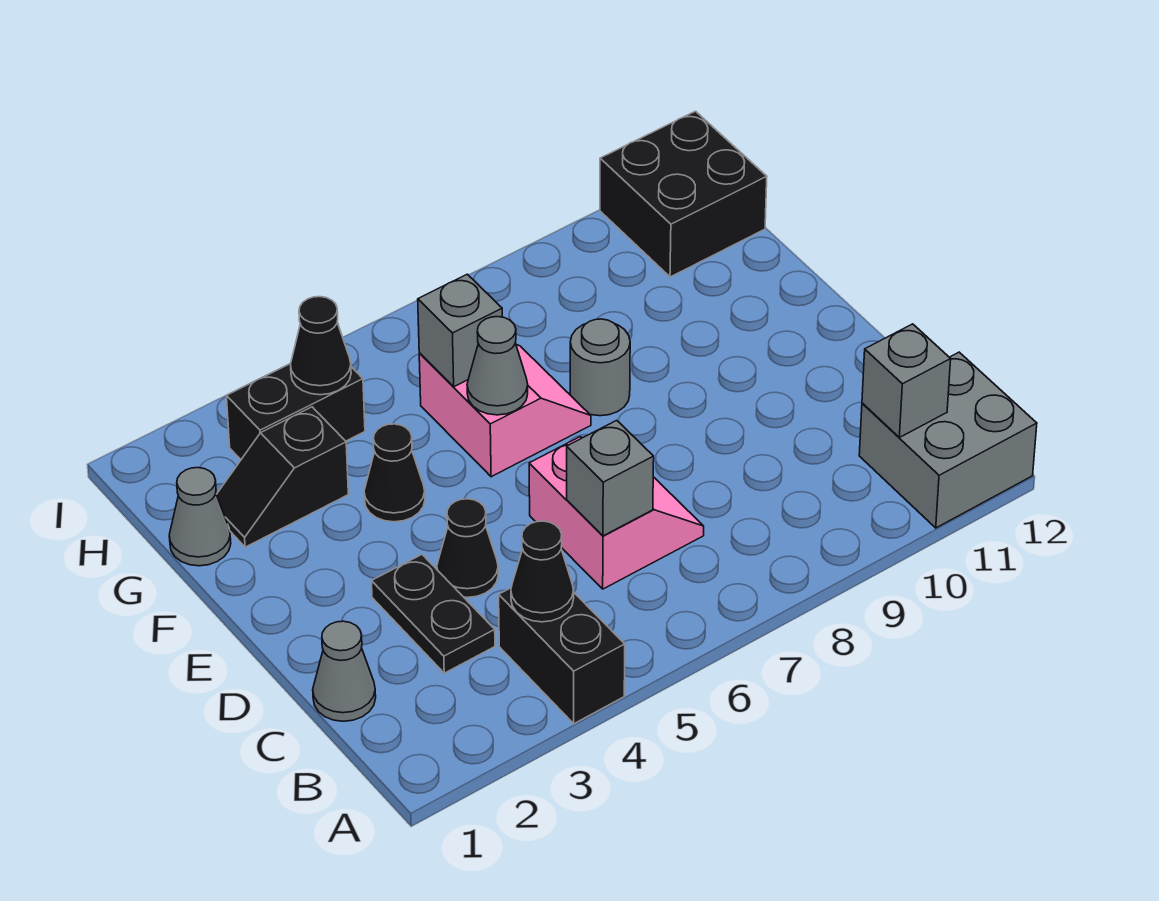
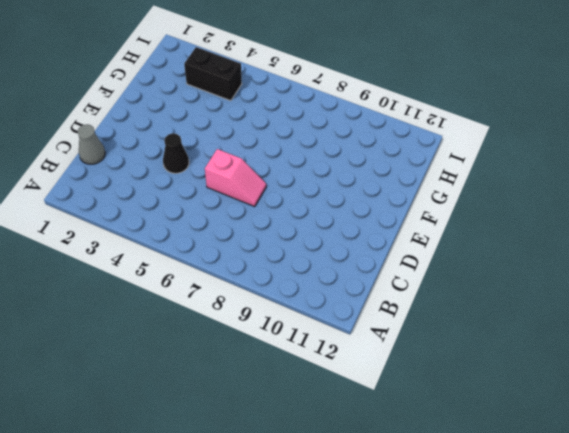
pink slope D6:D7 level 1 top 6 -> pink slope C6:D7 level 1 top 6
none -> black brick A4:B4 level 1
none -> grey brick A11:B12 level 1
none -> black plate C3:D3 level 1

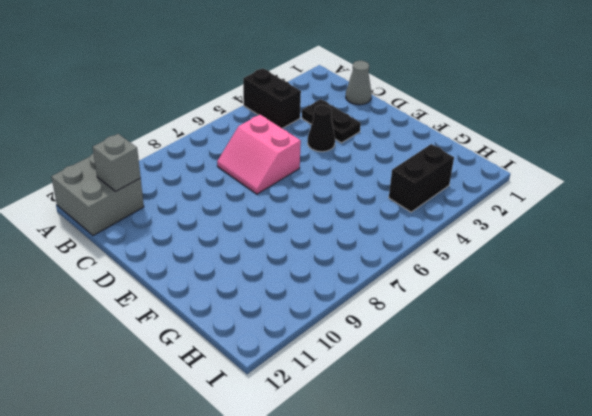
none -> black cone F4 level 1
none -> pink slope F6:G7 level 1 top 6
none -> grey round brick F8 level 1

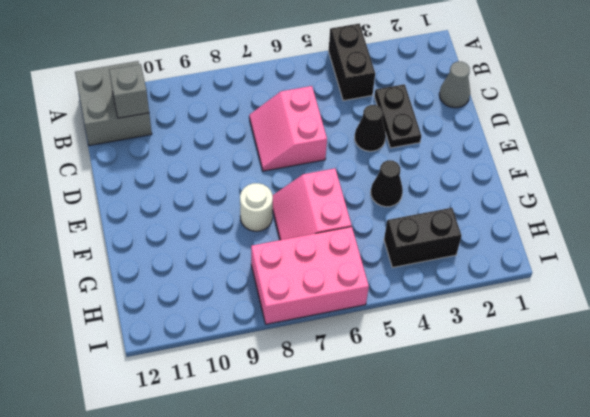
white round brick F8 level 1 -> grey round brick F8 level 1
pink brick H6:I8 level 1 -> none
none -> grey cone G1 level 1
none -> black slope G2:G3 level 1 top 3
none -> black brick H11:I12 level 1

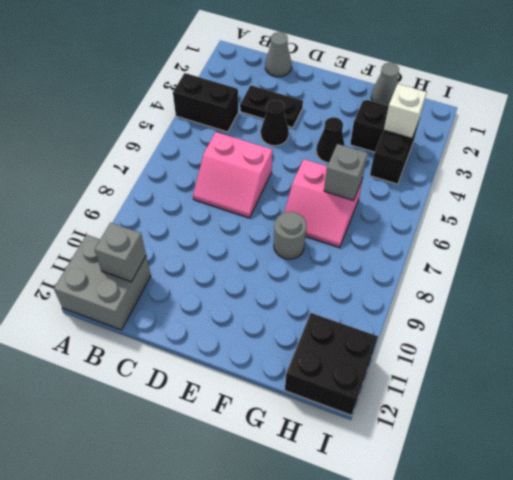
white brick H3 level 2 -> none
none -> black cone B4 level 2
none -> grey brick C6 level 2
none -> grey cone F6 level 2

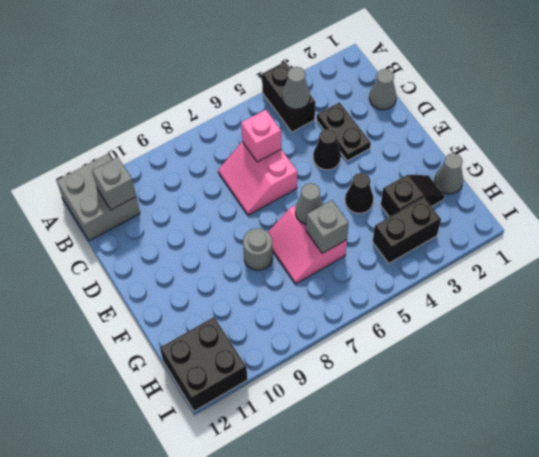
grey cone B4 level 2 -> black cone B4 level 2
pink brick C6 level 2 -> grey brick C6 level 2
none -> black cone H4 level 2

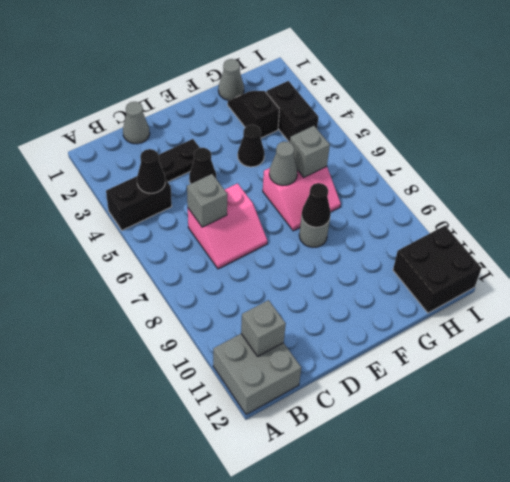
black cone F8 level 2 -> black cone H4 level 2

